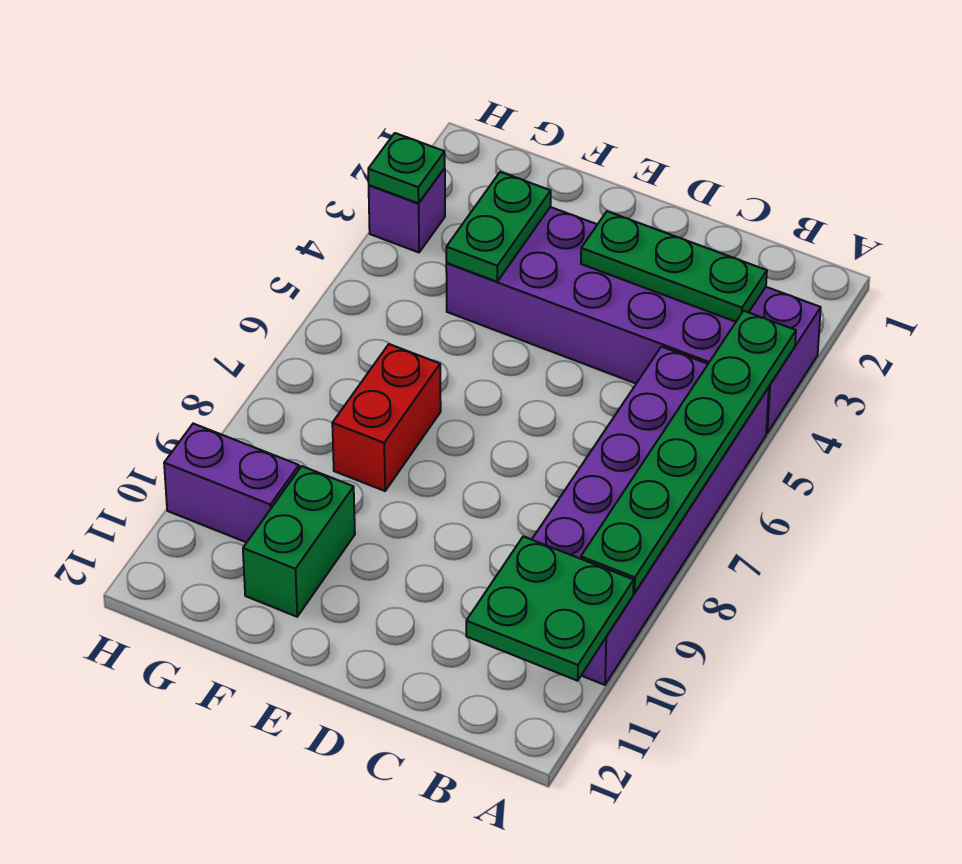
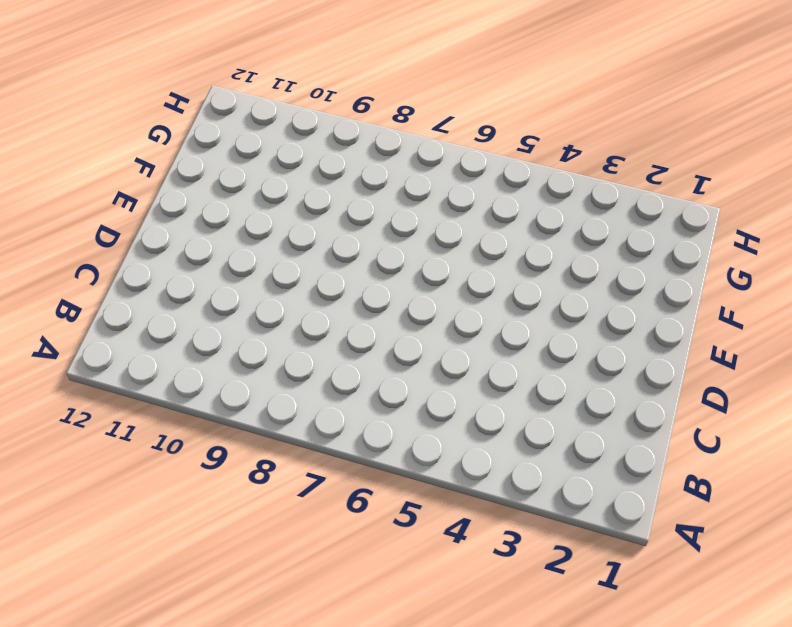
none -> purple brick A3:F4 level 1
none -> purple brick A5:B10 level 1

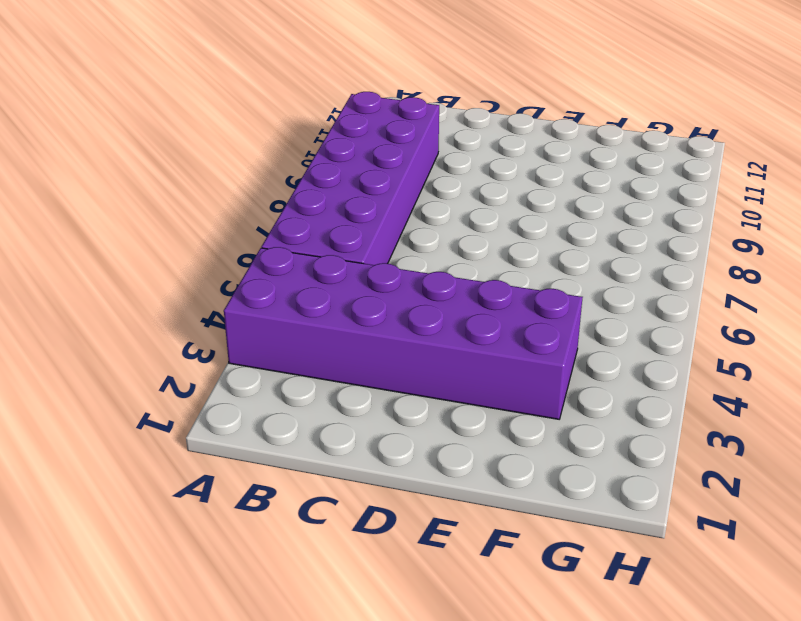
none -> red brick F7:F8 level 1
none -> green brick F10:F11 level 1

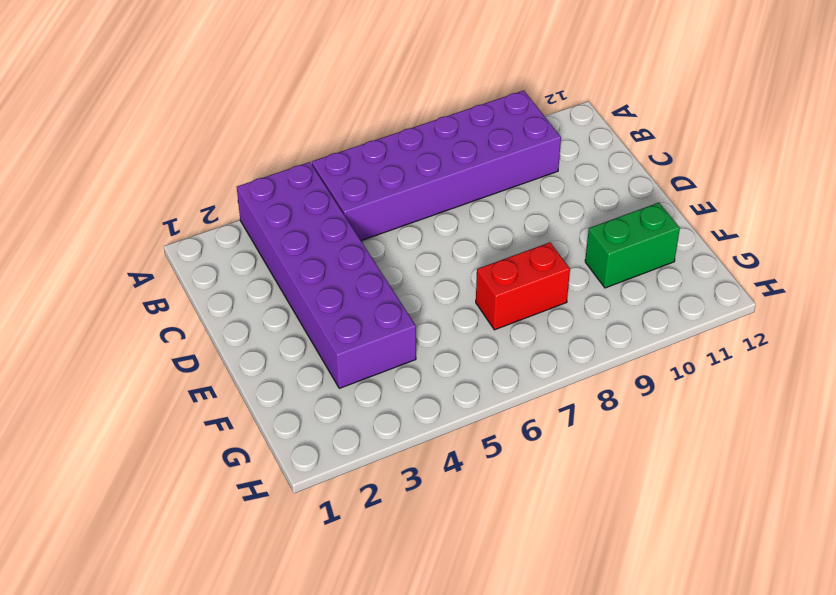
none -> purple brick G10:H10 level 1
none -> purple brick H3 level 1

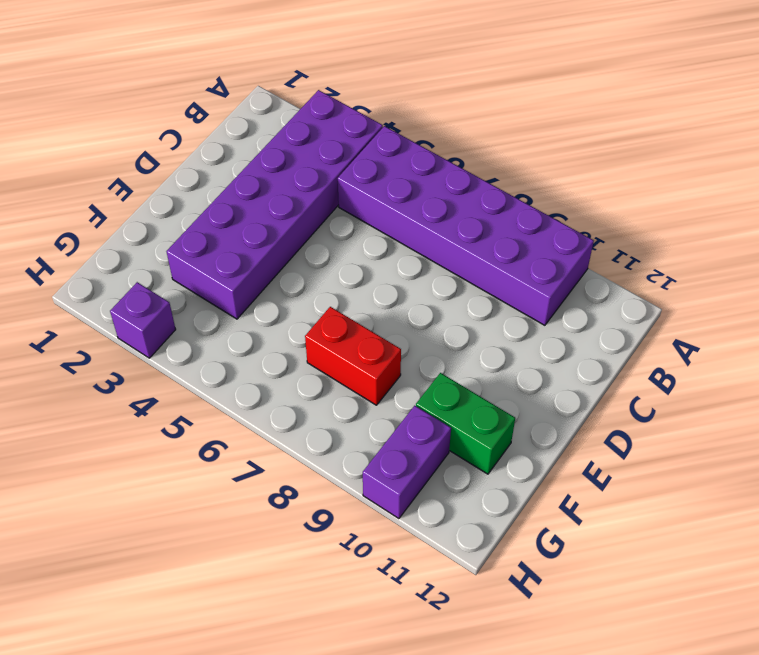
none -> green plate A4:A9 level 2
none -> green plate A10:B11 level 2

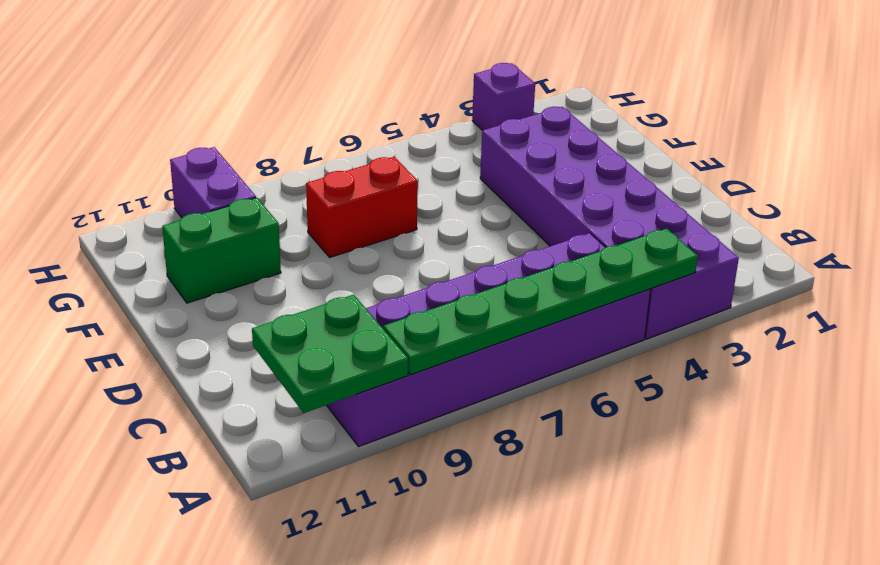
none -> green plate B3:D3 level 2
none -> green plate F3:F4 level 2

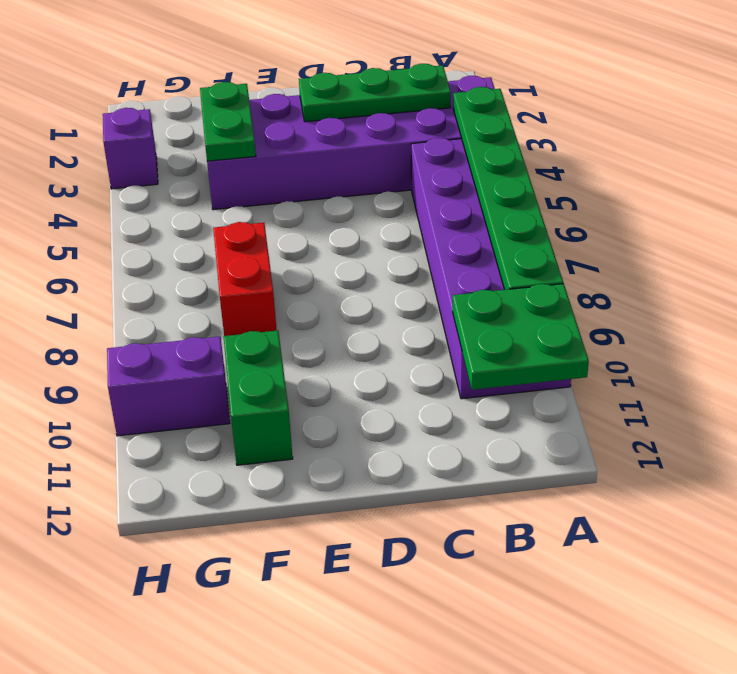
none -> green plate H3 level 2

